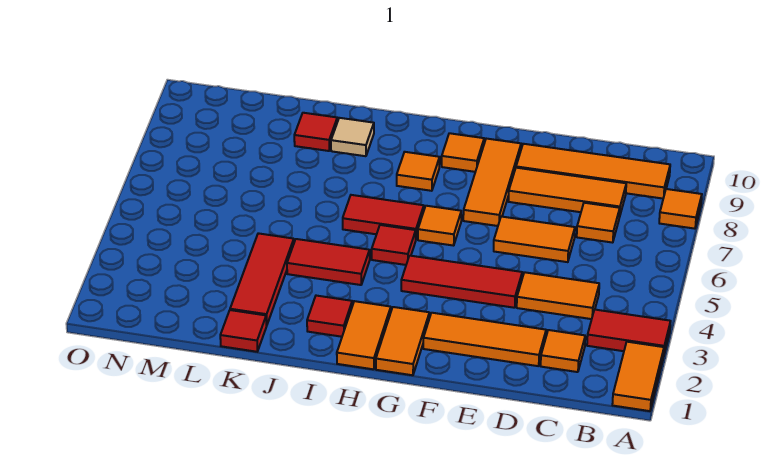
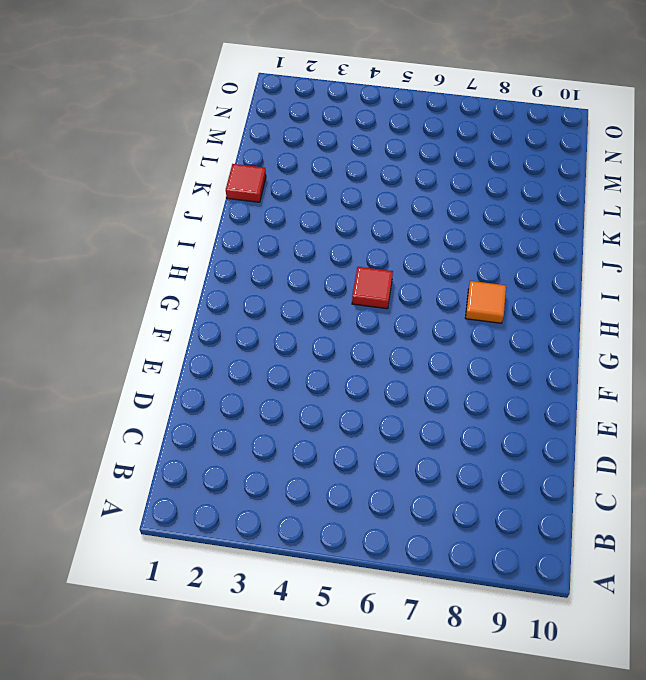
none -> orange tile A1:A2 level 1
none -> red tile A3:B3 level 1
none -> orange tile A8 level 1

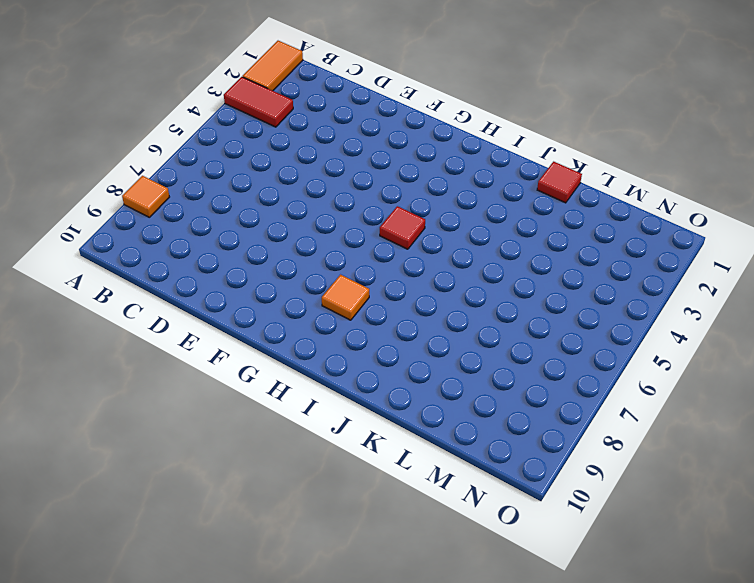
none -> orange tile B9:E9 level 1
none -> orange tile C2 level 1
none -> orange tile C4:D4 level 1

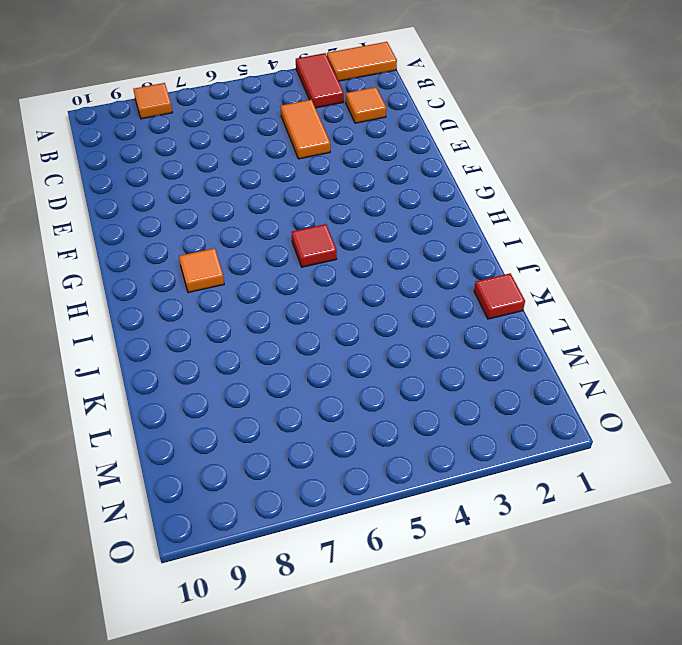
none -> orange tile B9:E9 level 1
none -> orange tile C7 level 1
none -> orange tile C8:E8 level 1

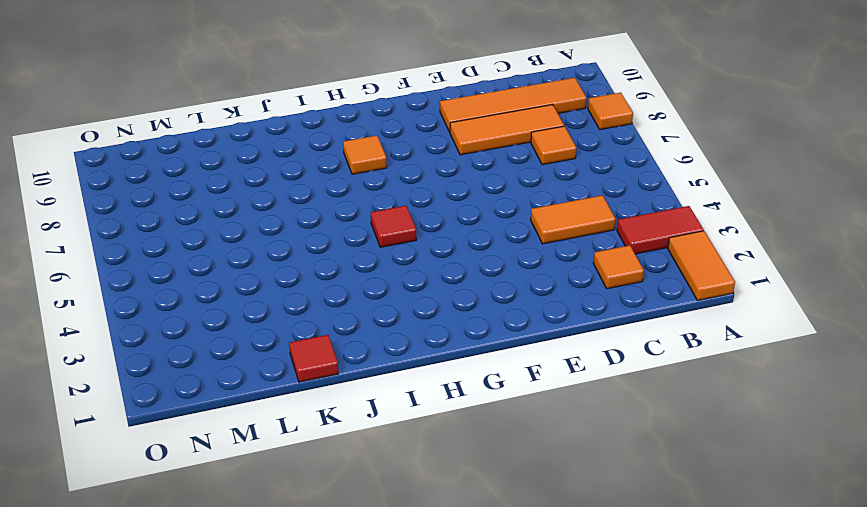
none -> orange tile D2:F2 level 1
none -> orange tile D6:E6 level 1
none -> red tile E4:G4 level 1

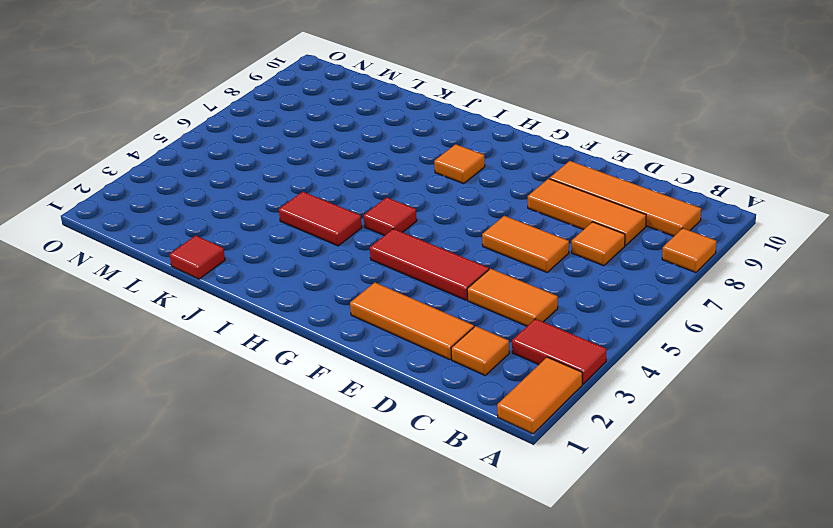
none -> orange tile F7:F9 level 1
none -> orange tile G1:G2 level 1
none -> orange tile G6 level 1

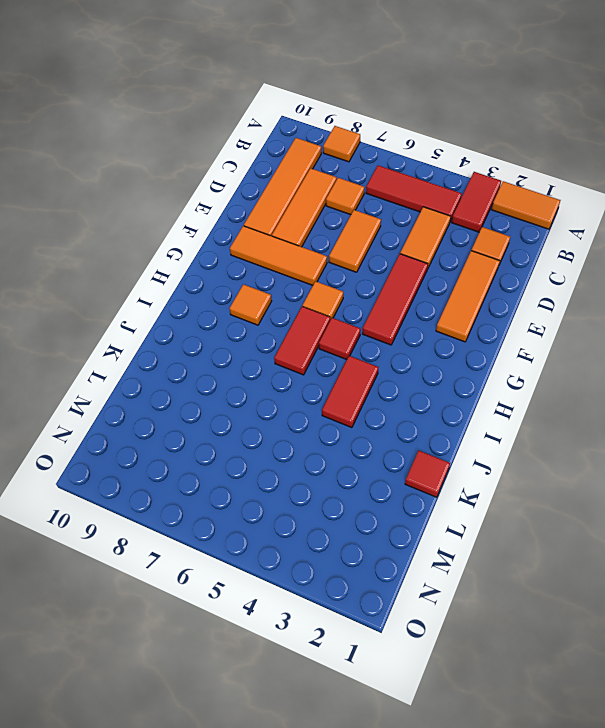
red tile B4:B6 level 1 -> red tile K2:K4 level 1
none -> orange tile G1:G2 level 1
none -> orange tile G9 level 1
none -> orange tile H1:H2 level 1

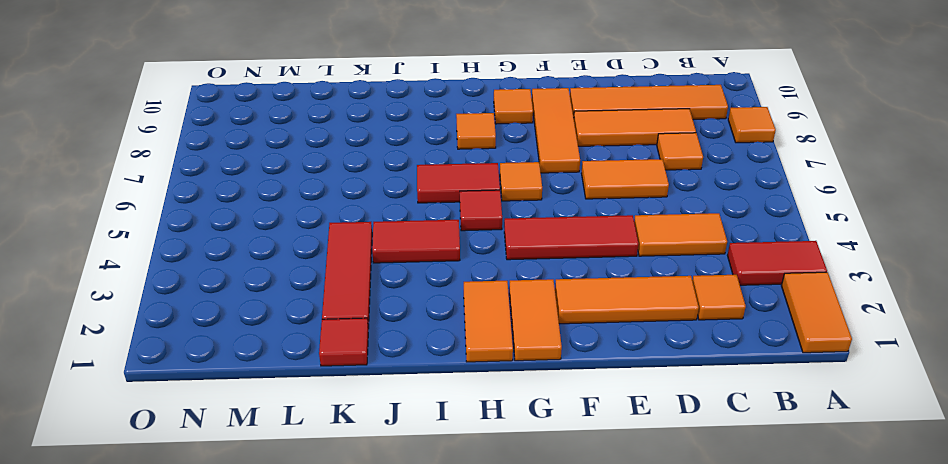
none -> red tile I2 level 1
none -> tan tile J9 level 1
none -> red tile K9 level 1

